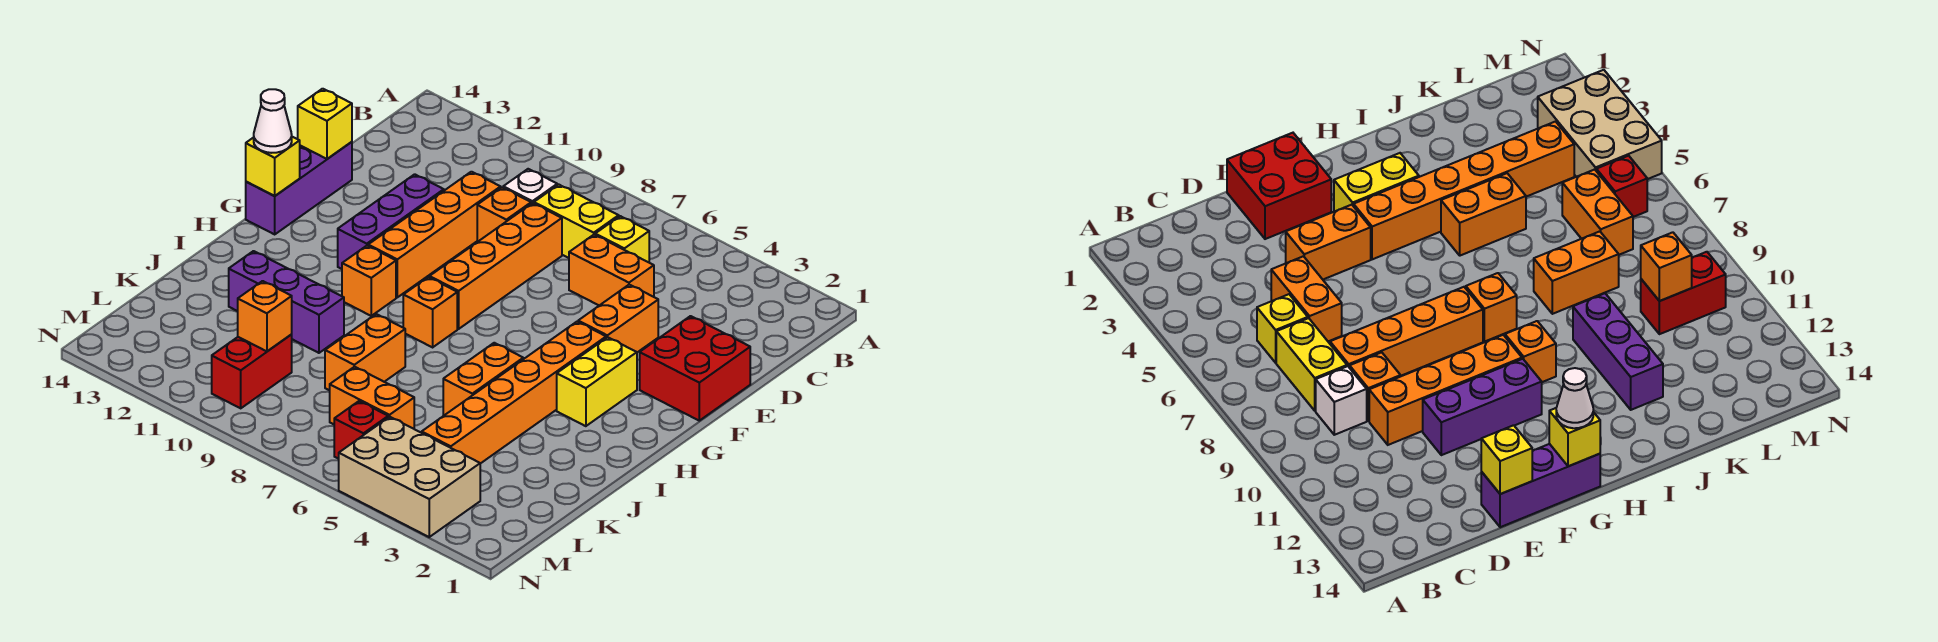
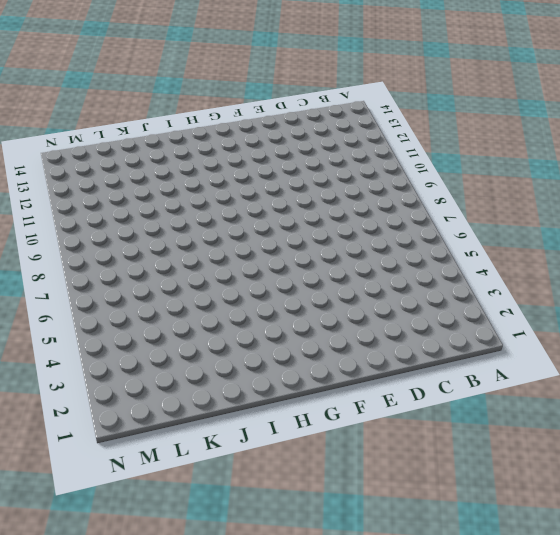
none -> yellow brick C6 level 1
none -> yellow brick C7:C8 level 1
none -> white brick C9 level 1

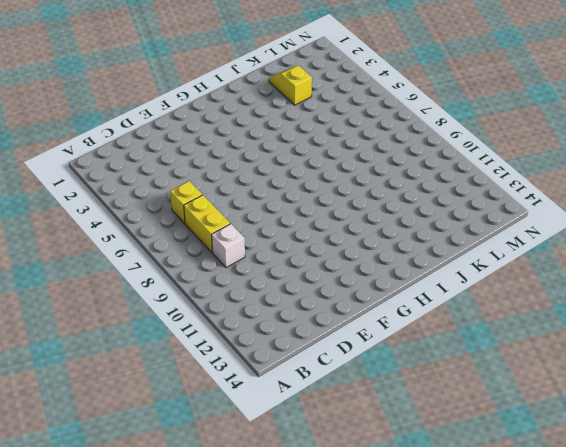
yellow slope K2:K3 level 1 top 3 -> none
none -> orange brick D5:D6 level 1
none -> orange brick D8:G8 level 1
none -> orange brick D9 level 1

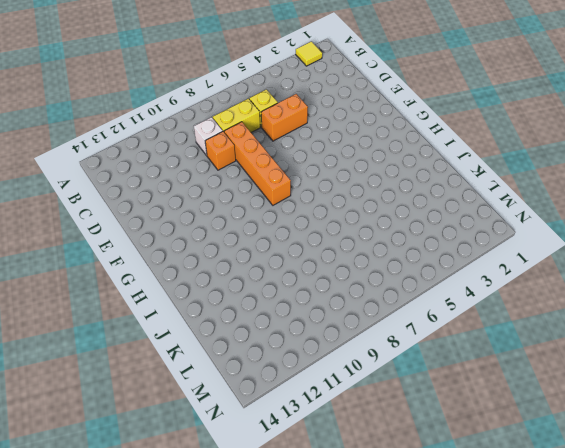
yellow tile A2 level 1 -> none
none -> orange brick D10:G10 level 1
none -> red brick E1:F2 level 1
none -> orange brick E4:F4 level 1

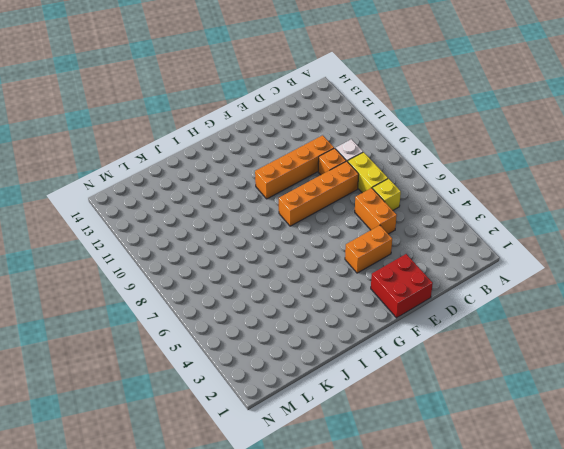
none -> purple brick E11:G11 level 1
none -> purple brick E14:G14 level 1
none -> yellow brick G3:H3 level 1

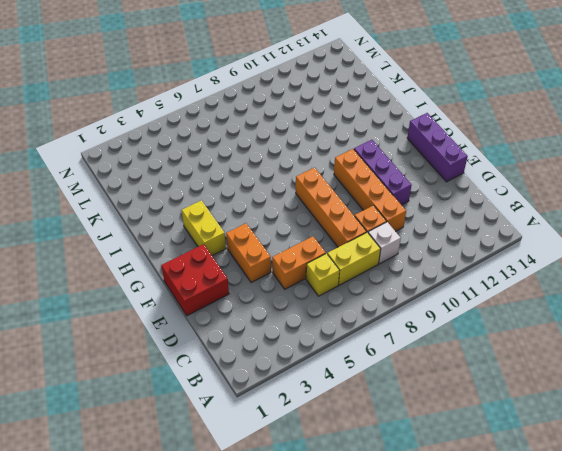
none -> orange brick G4:L4 level 1
none -> orange brick H8 level 1
none -> orange brick H10 level 1

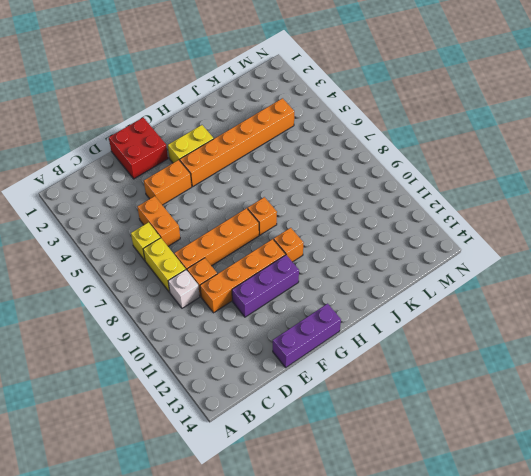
none -> orange brick I5:J5 level 1
none -> orange brick J8:K8 level 1
none -> purple brick J10:J12 level 1

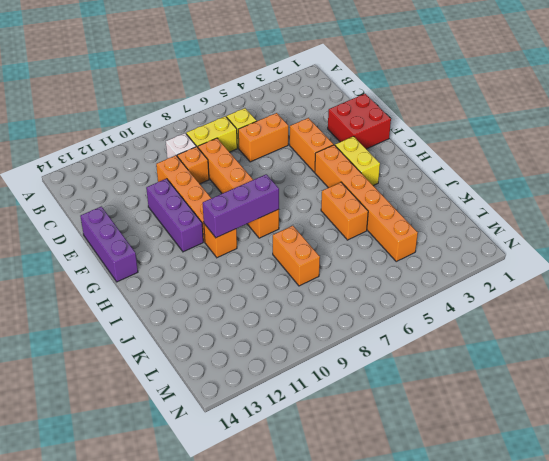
purple brick H8:H10 level 2 -> purple brick J10:J12 level 1
none -> orange brick L6:L7 level 1
none -> red brick L10:M10 level 1
none -> tan brick M3:N5 level 1

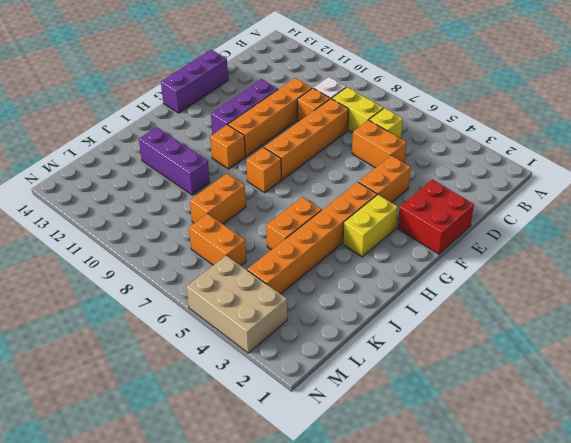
none -> red brick L10:M10 level 1
none -> red brick M6 level 1
none -> yellow brick E14 level 2

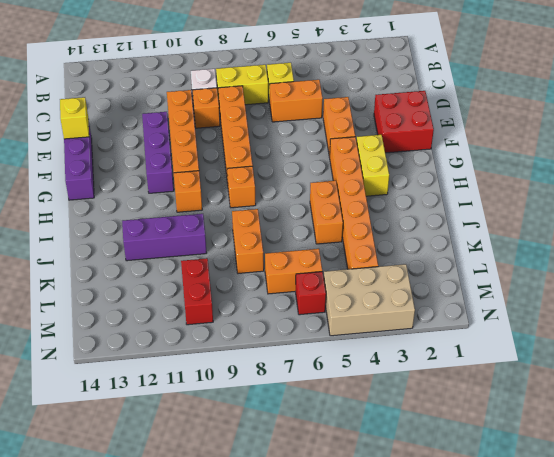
none -> yellow brick G14 level 2
none -> orange brick L10 level 2
none -> white cone G14 level 3

